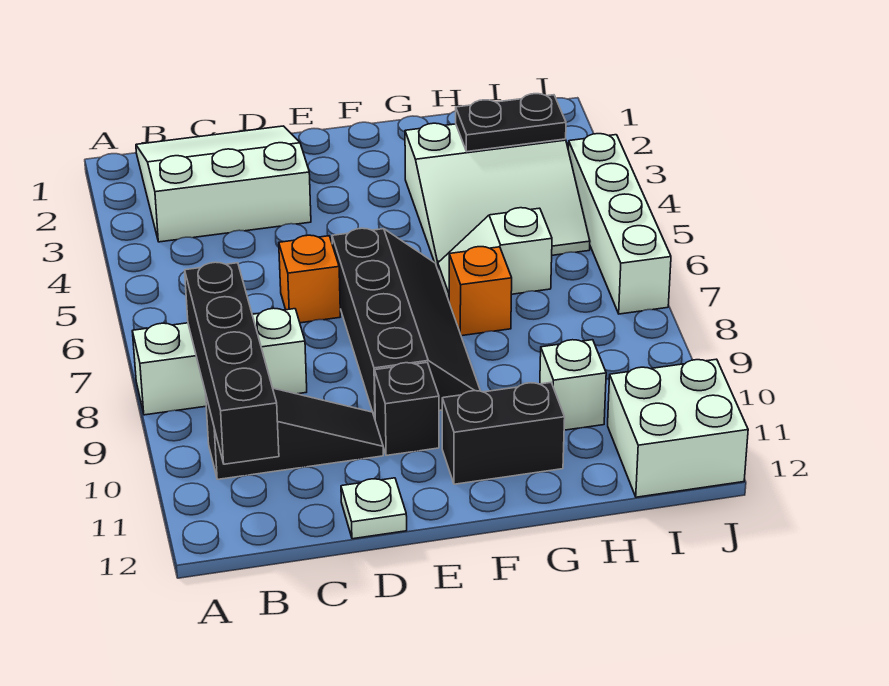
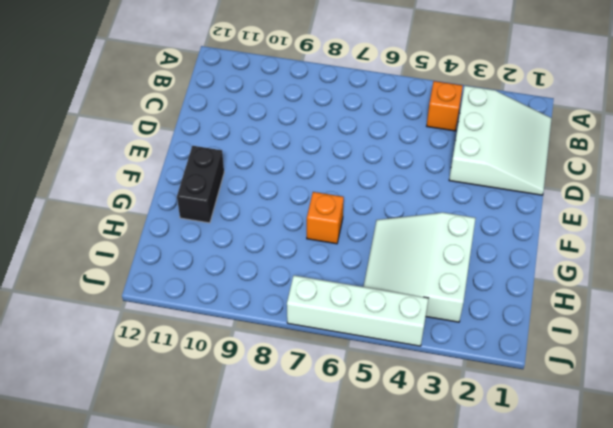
orange brick B4 level 1 -> orange brick D6 level 1
none -> white brick A8:C8 level 1
none -> black slope B10:D10 level 1 top B
none -> white plate D12 level 1

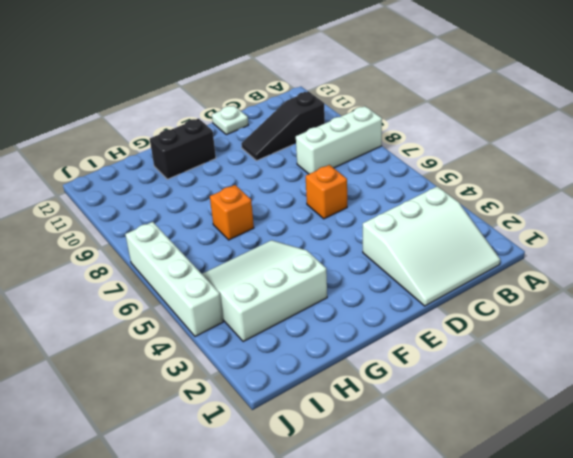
none -> black slope E6:F9 level 1 top E
none -> black brick E10 level 1
none -> white slope G6:H6 level 1 top H

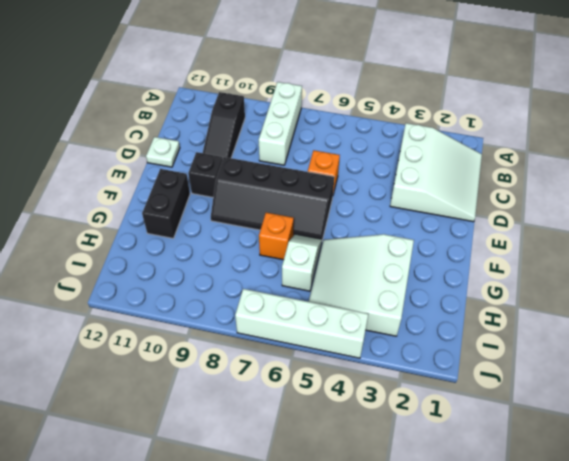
none -> white brick H10 level 1
none -> white brick I11:J12 level 1
none -> black brick B8:B11 level 2

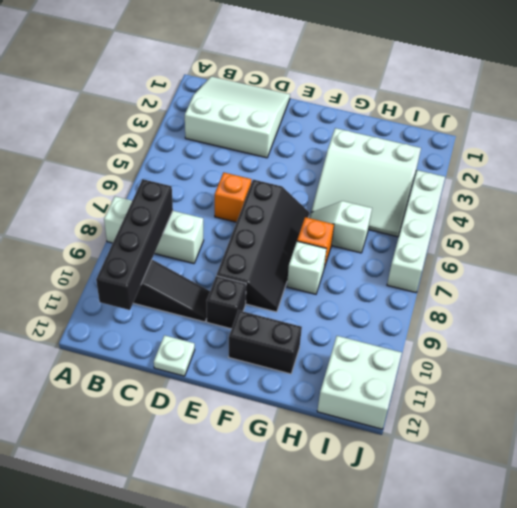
white brick G8 level 1 -> white brick H10 level 1
none -> black plate H3:I3 level 2

